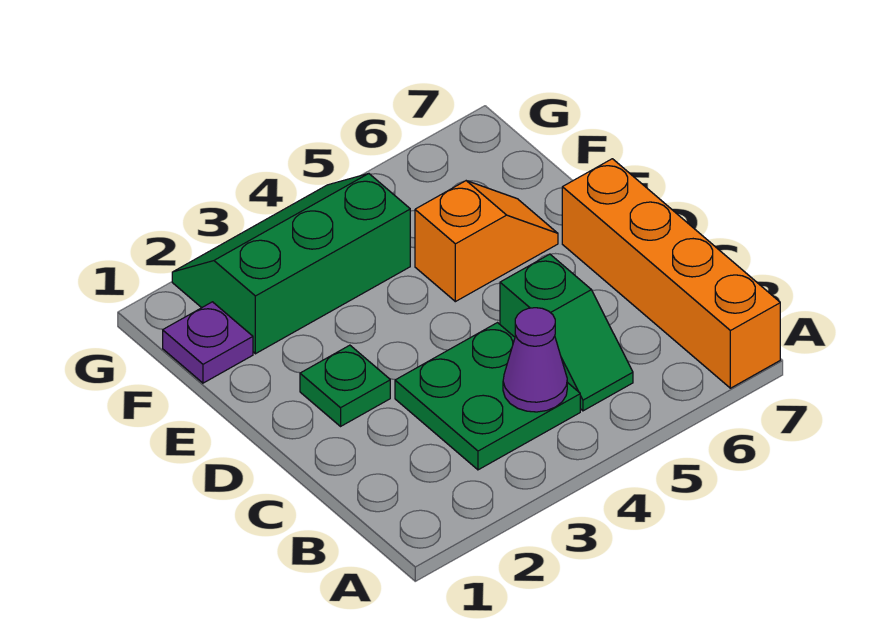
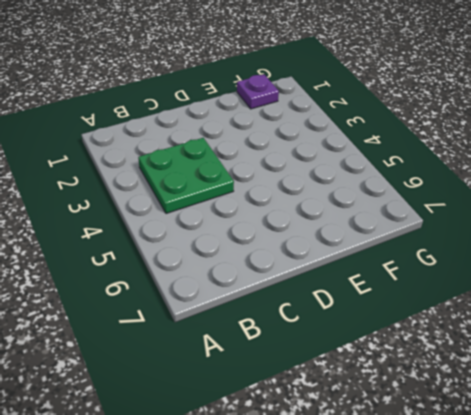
none -> orange brick A7:D7 level 1
none -> green slope B5:C5 level 1 top C

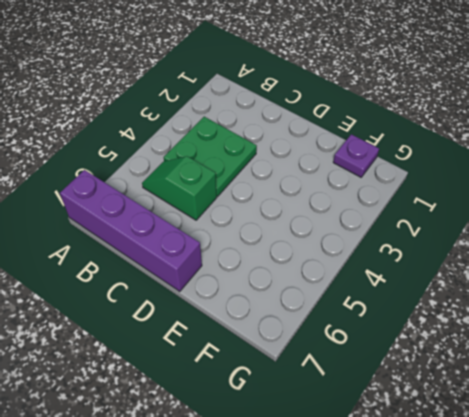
purple brick A7:D7 level 1 -> orange brick A7:D7 level 1
none -> green plate D2 level 1
none -> orange slope E5:E6 level 1 top 5

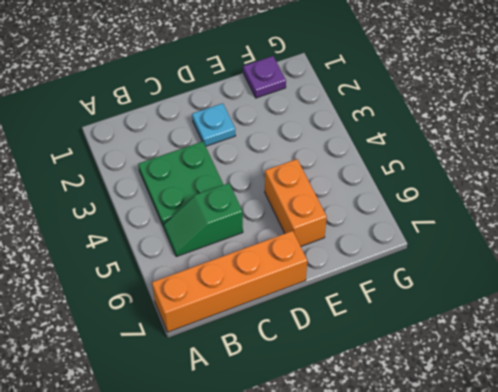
cyan plate D2 level 1 -> green plate D2 level 1
orange brick E5:E6 level 1 -> orange slope E5:E6 level 1 top 5
none -> green slope F2:G4 level 1 top F
none -> purple cone B4 level 2

